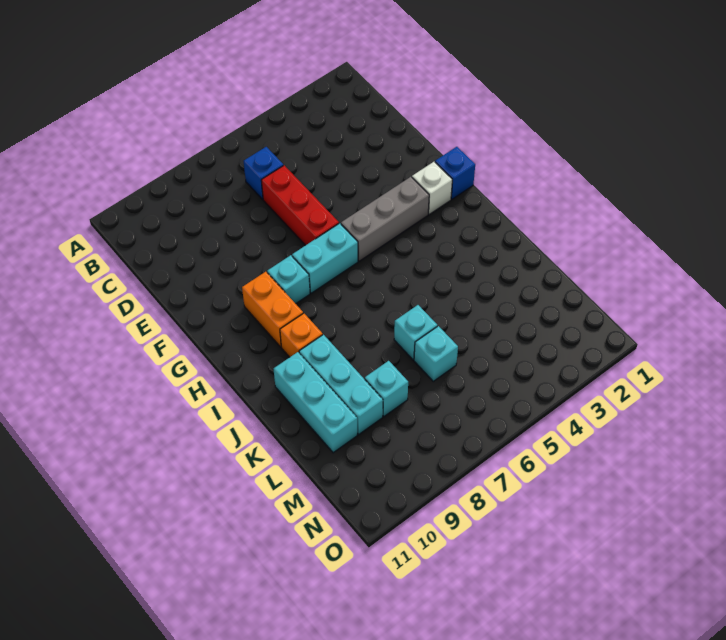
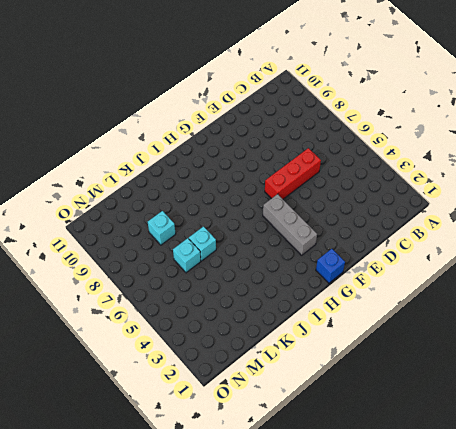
none -> blue brick C6 level 1
none -> white brick G2 level 1
none -> cyan brick G6:G7 level 1

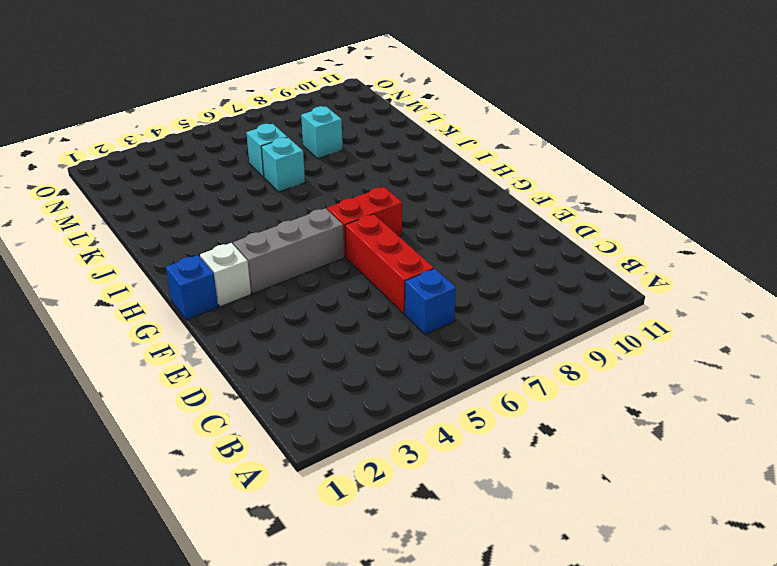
red brick G6:G7 level 1 -> cyan brick G6:G7 level 1
none -> cyan brick G8 level 1
none -> orange brick G9:H9 level 1
none -> orange brick I9 level 1

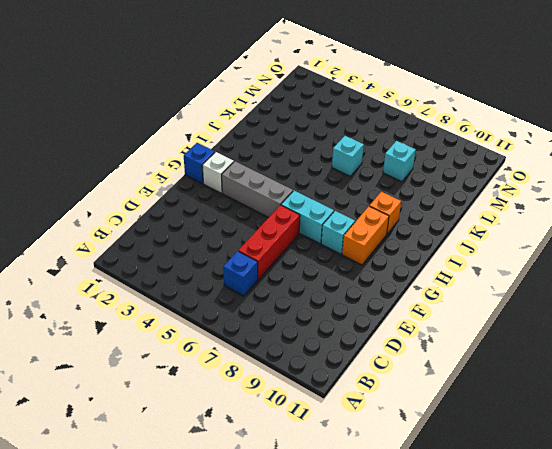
none -> cyan brick J9:L9 level 1
none -> cyan brick J10:L10 level 1
none -> cyan brick L6 level 1

